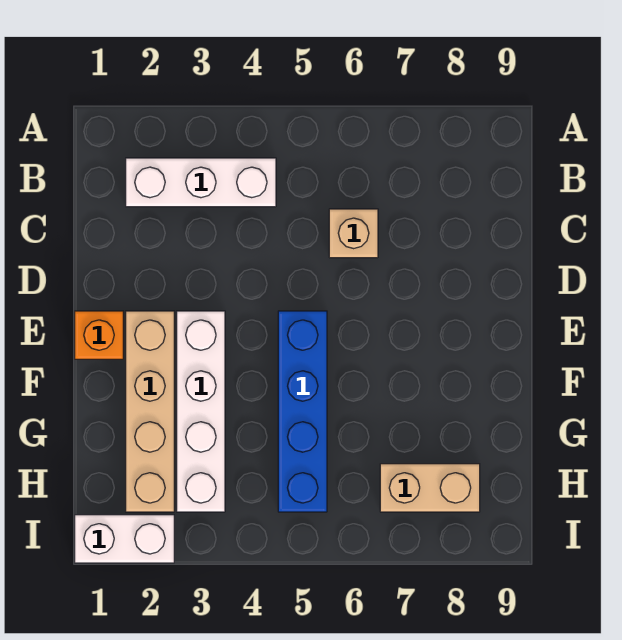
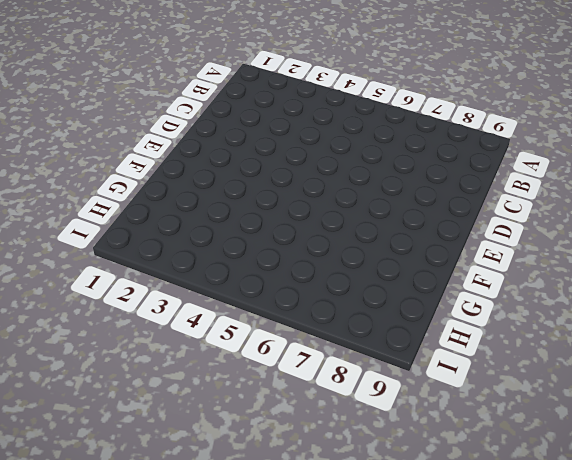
none -> white brick B2:B4 level 1
none -> tan brick C6 level 1

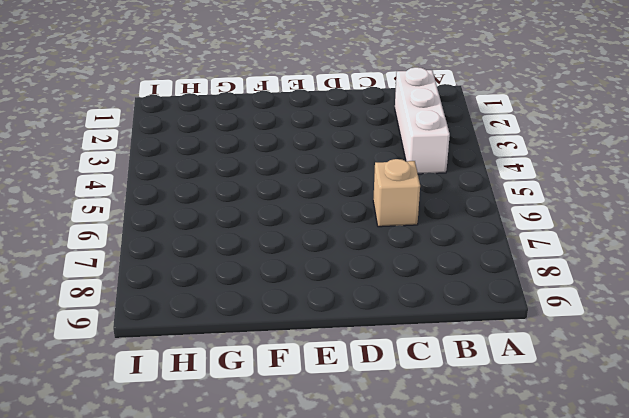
none -> orange brick E1 level 1
none -> tan brick E2:H2 level 1

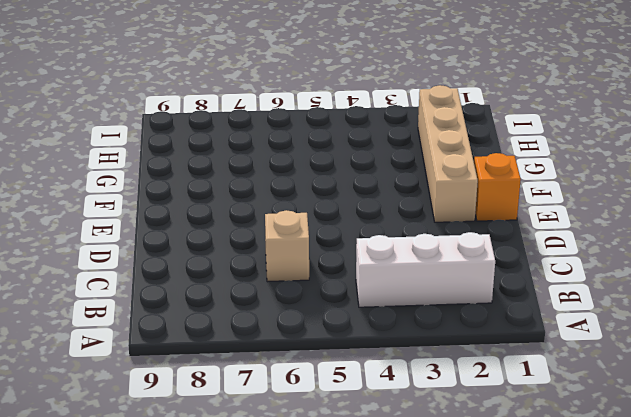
none -> white brick E3:H3 level 1
none -> blue brick E5:H5 level 1

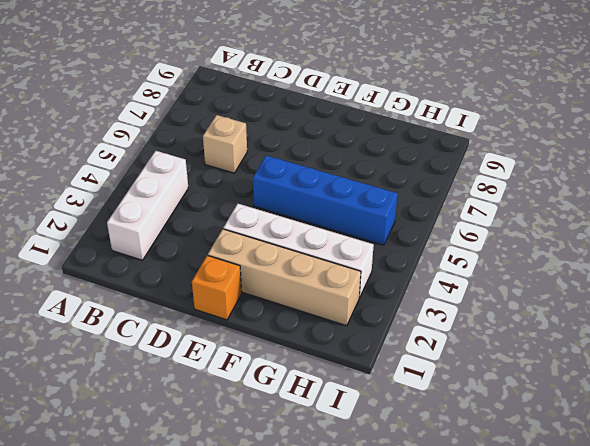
none -> tan brick H7:H8 level 1
none -> white brick I1:I2 level 1

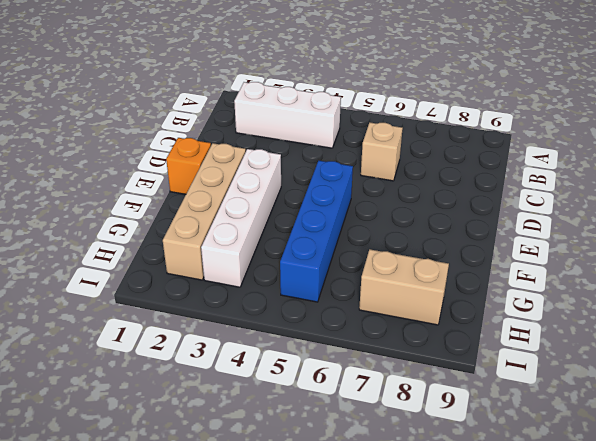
none -> white brick I1:I2 level 1

